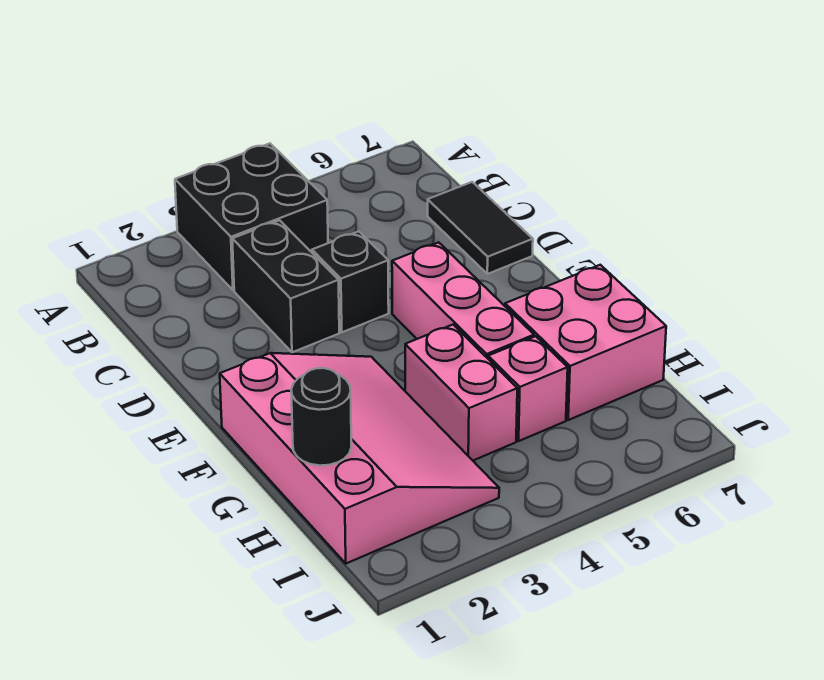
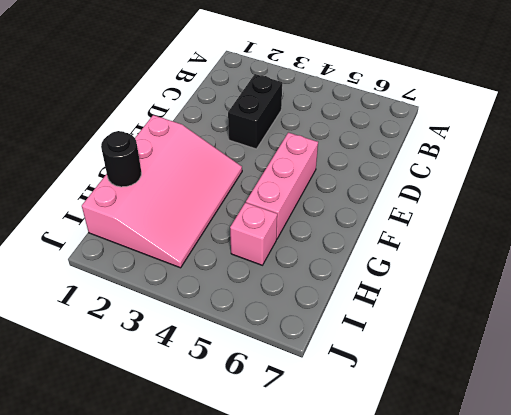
none -> black brick A3:B4 level 1
none -> black tile C7:D7 level 1

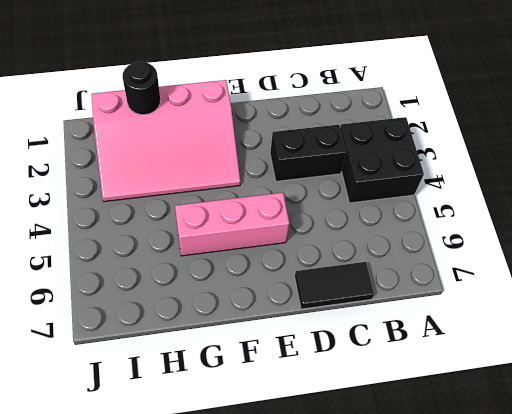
none -> black brick D4 level 1
none -> pink brick G4:H4 level 1

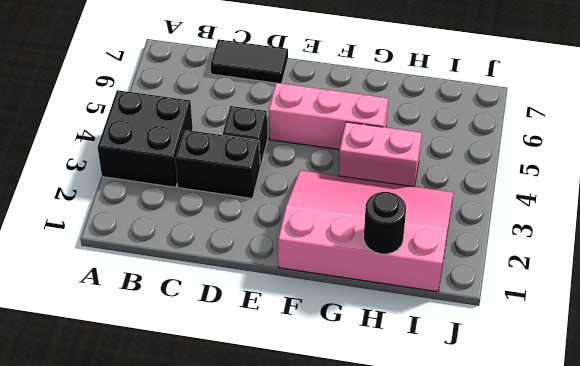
none -> pink brick G6:H7 level 1
none -> pink brick H5 level 1

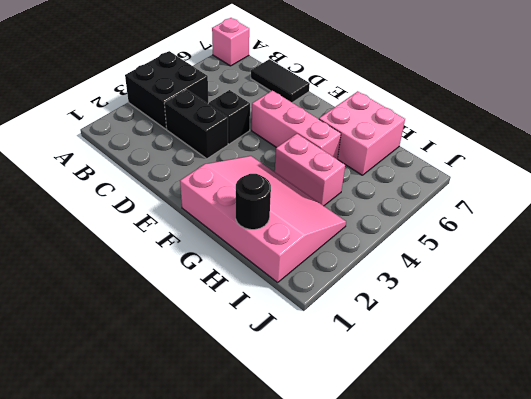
pink brick A7 level 1 -> pink brick H5 level 1

